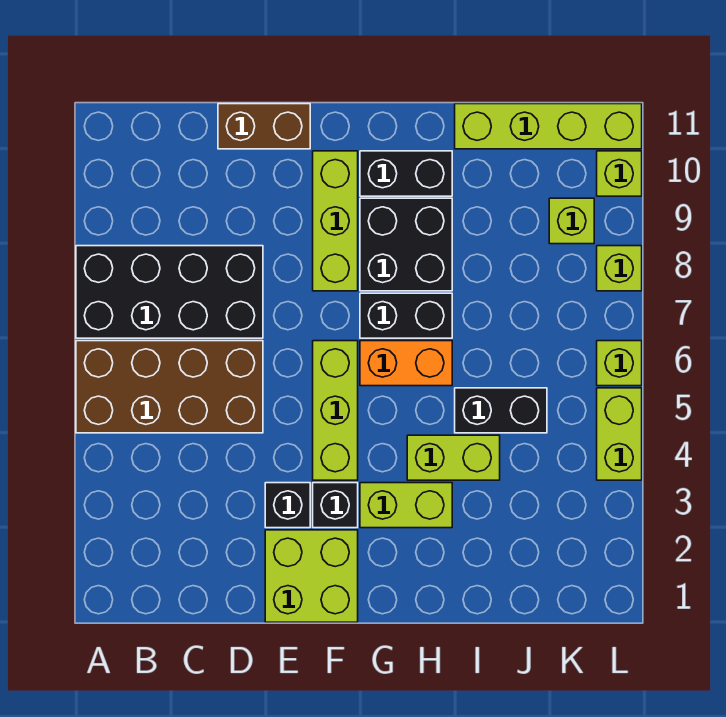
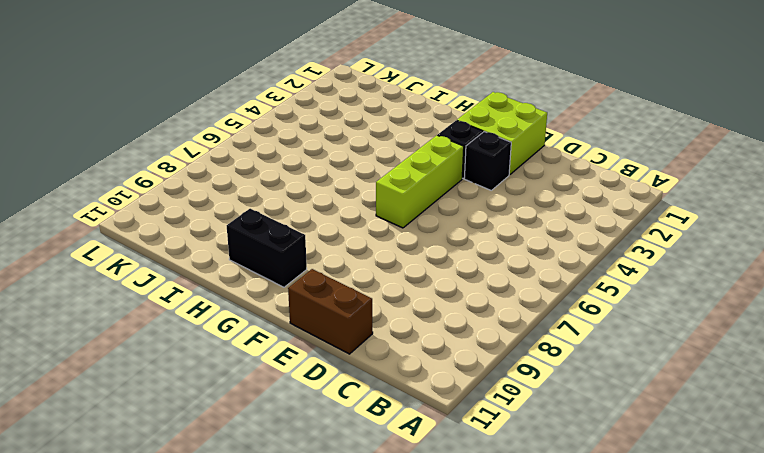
none -> brown brick A5:D6 level 1
none -> black brick A7:D8 level 1
none -> lime brick F8:F10 level 1

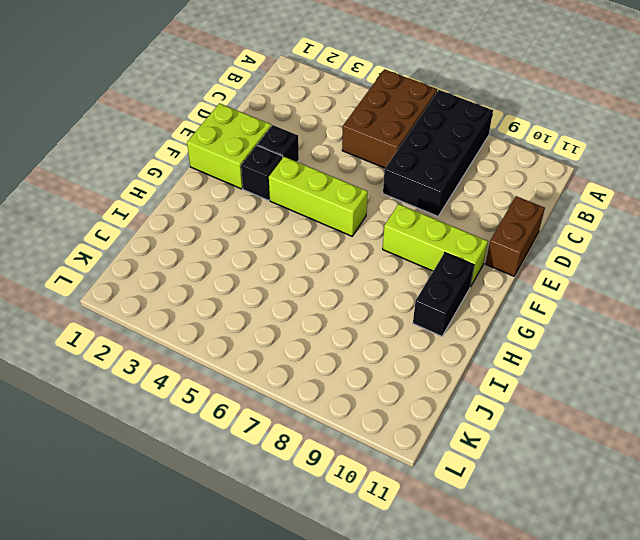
brown brick A5:C6 level 1 -> brown brick A5:D6 level 1
none -> lime brick G3:H3 level 1
none -> orange brick G6:H6 level 1
none -> black brick G7:H7 level 1

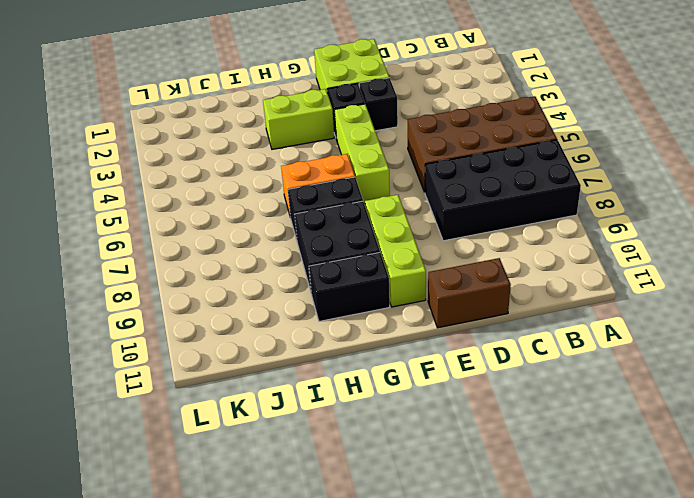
none -> lime brick H4:I4 level 1
none -> black brick I5:J5 level 1
none -> lime brick I11:L11 level 1

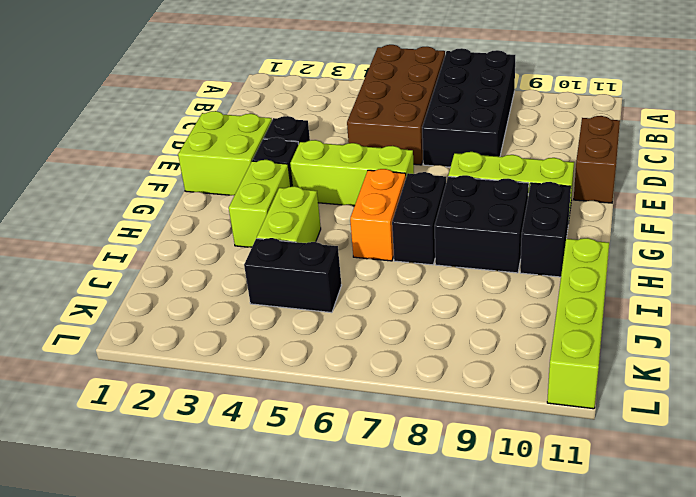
black brick J4:J5 level 1 -> black brick I5:J5 level 1
none -> lime brick K9 level 1
none -> lime brick L4:L5 level 1
none -> lime brick L6 level 1

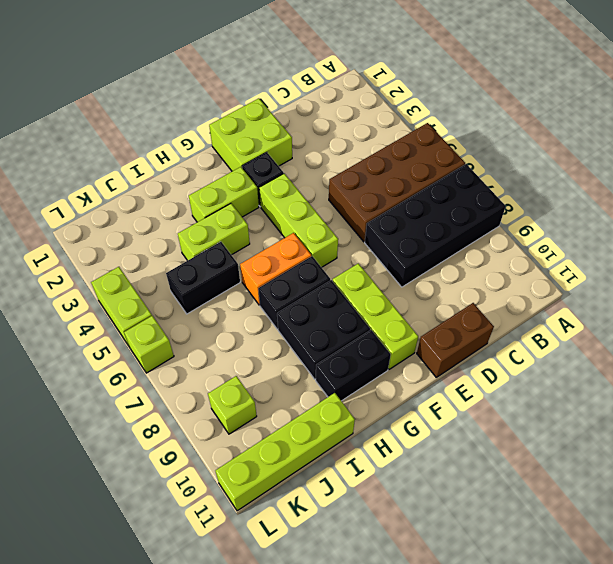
none -> black brick E3 level 1
none -> lime brick L8 level 1
none -> lime brick L10 level 1

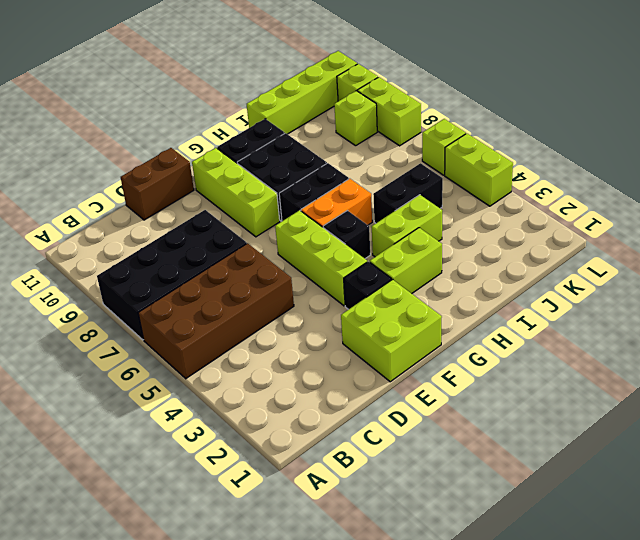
black brick G5 level 1 -> black brick E3 level 1
lime brick L8:L9 level 1 -> lime brick L8 level 1

